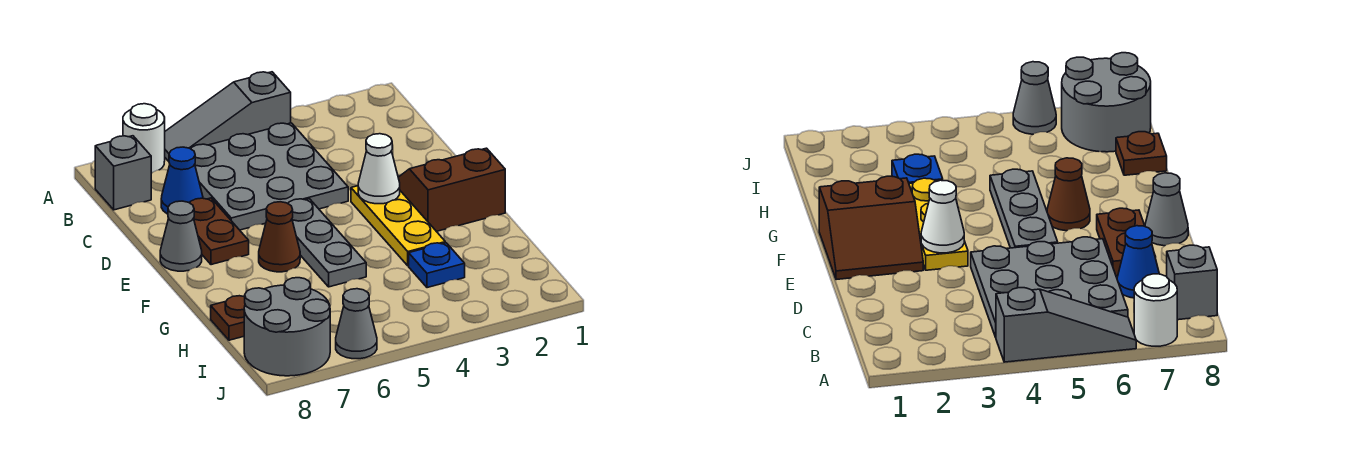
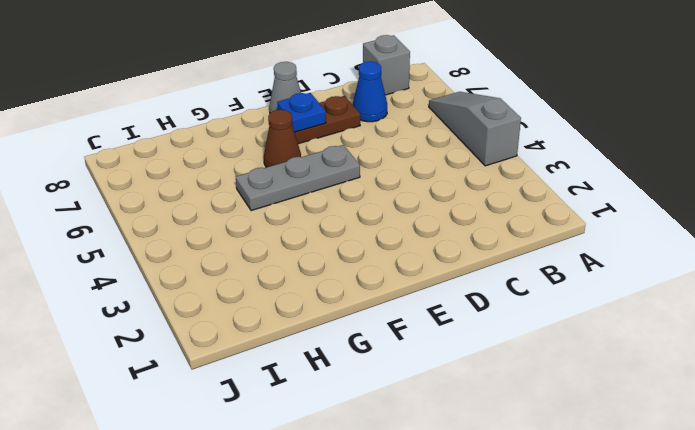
blue plate E7 level 2 -> blue plate H3 level 1
none -> white round brick A7 level 1
none -> grey plate B4:D6 level 1
none -> brown slope E1:F2 level 1 top F

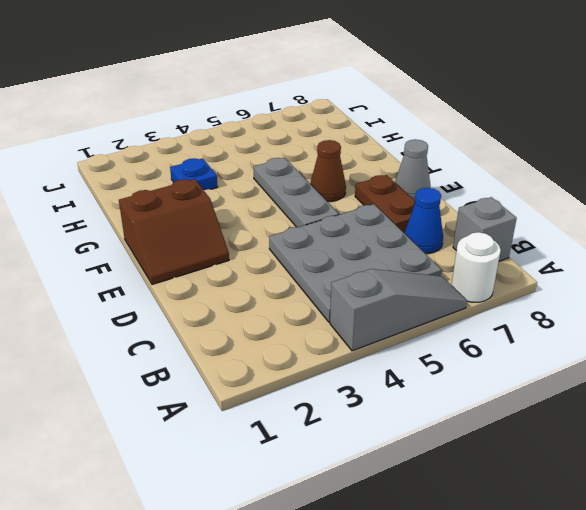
none -> yellow plate E3:G3 level 1
none -> brown plate H8 level 1
none -> grey round brick I7:J8 level 1

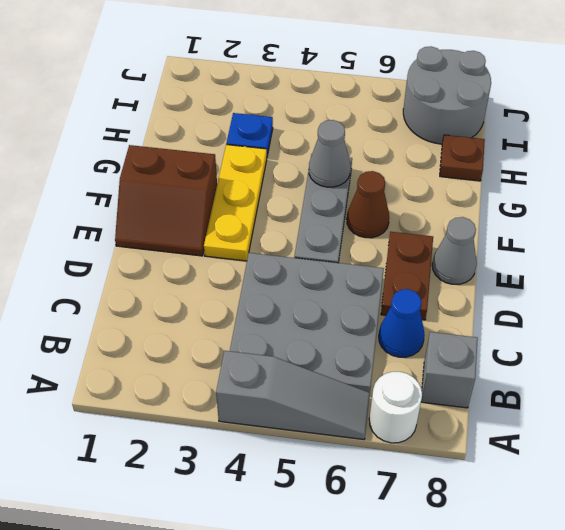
grey cone G5 level 2 -> grey cone J6 level 1
none -> white cone E3 level 2

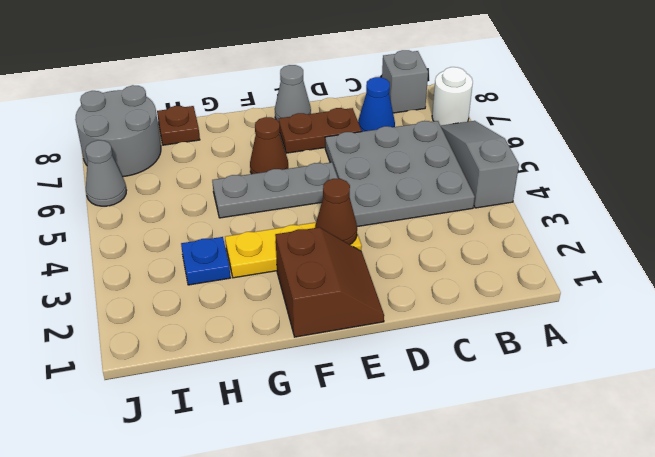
brown cone E3 level 2 -> white cone E3 level 2

